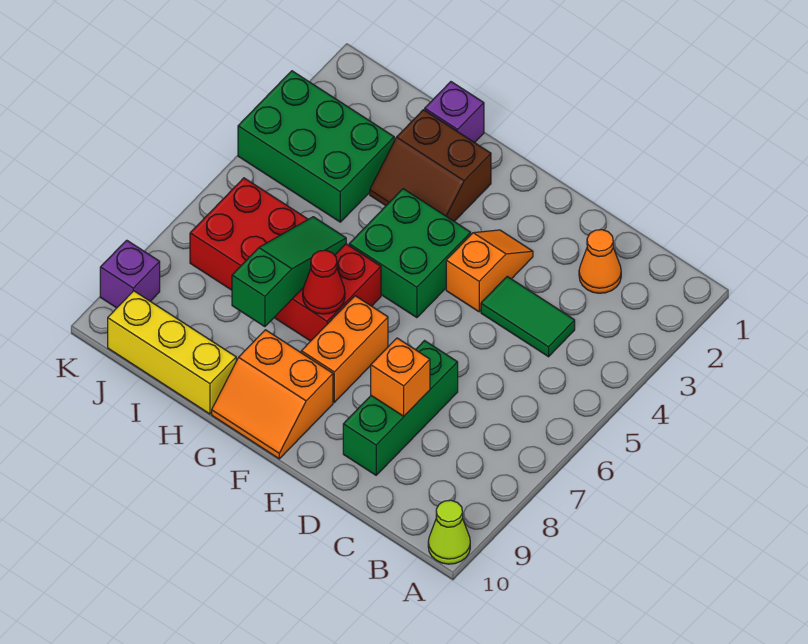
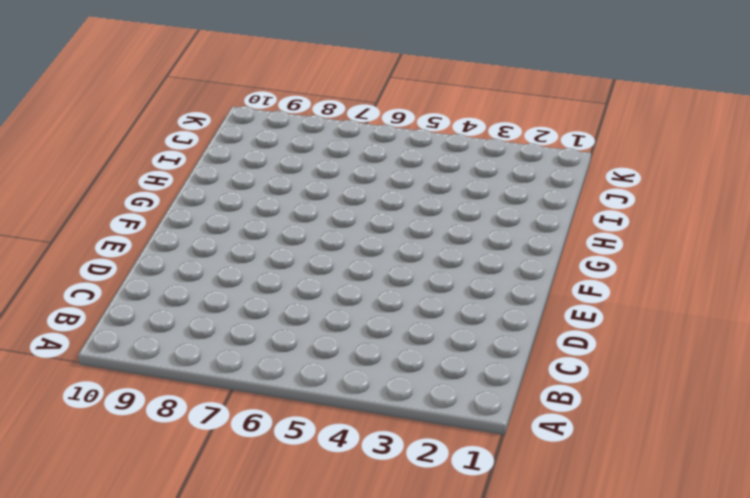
none -> lime cone A10 level 1
none -> orange cone C2 level 1
none -> green tile C4:D4 level 1

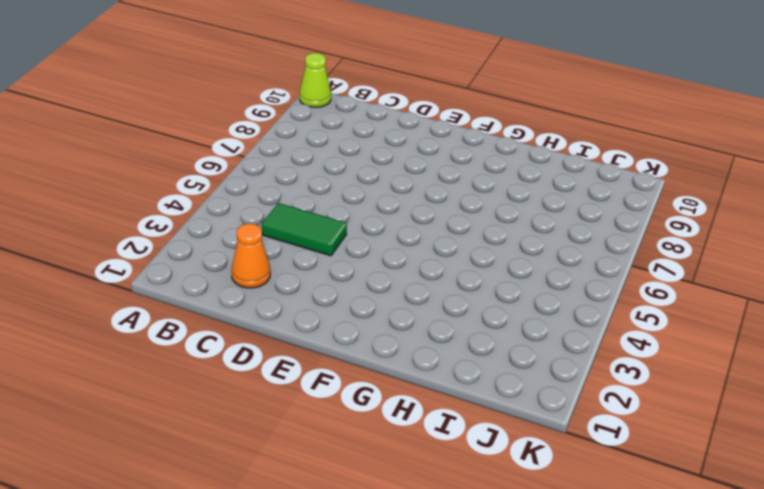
none -> green brick D7:D9 level 1
none -> orange slope E3:E4 level 1 top 4
none -> green brick F4:G5 level 1

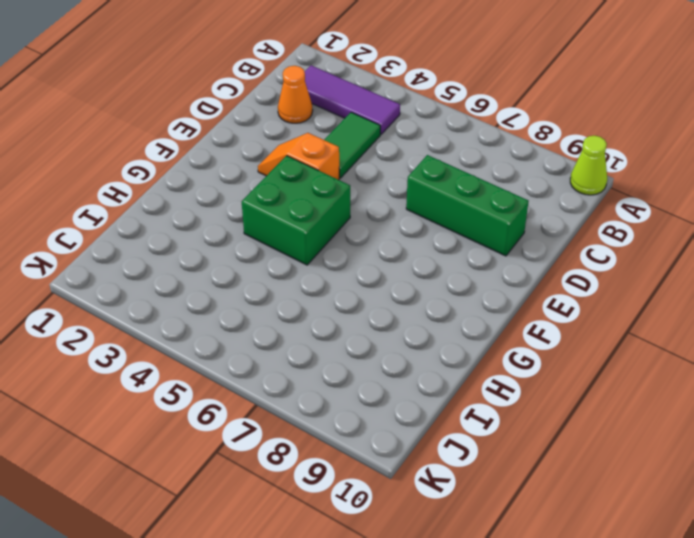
purple tile B2:B4 level 1 -> none
none -> orange brick F7:F8 level 1
none -> orange slope F9:G10 level 1 top 9
none -> brown slope G2:H3 level 1 top 2

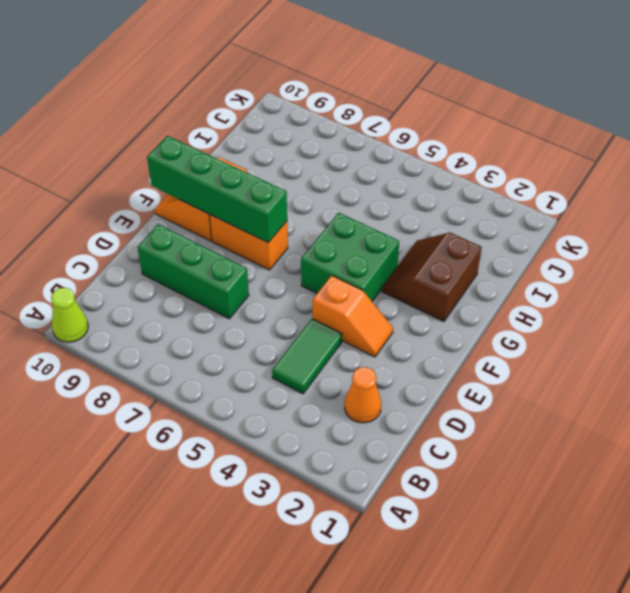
green brick F7:F10 level 2 -> none
none -> red brick G6:J7 level 1
none -> purple brick H1 level 1
none -> yellow brick H10:J10 level 1

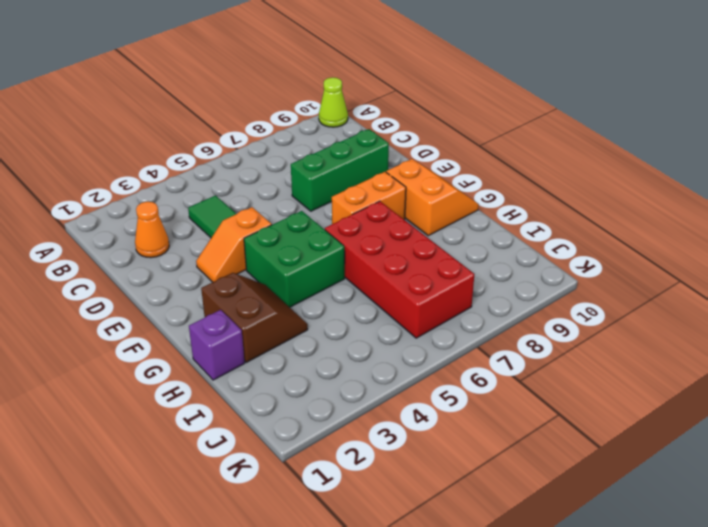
none -> yellow brick H10:J10 level 1
none -> green brick I3:K4 level 1
none -> purple brick K9 level 1

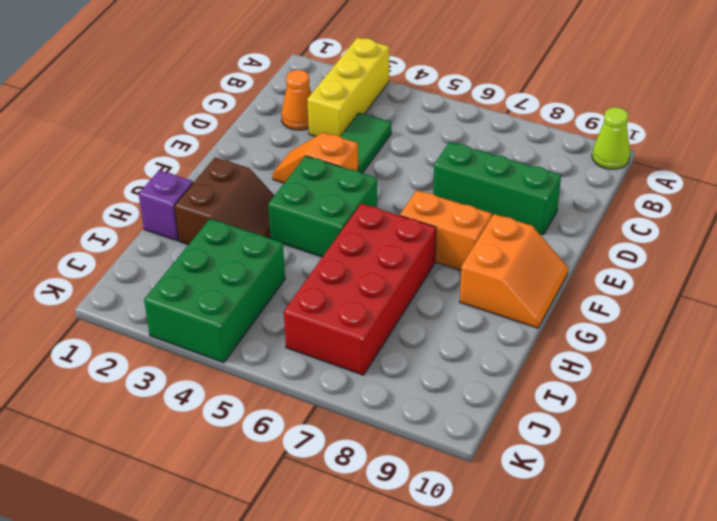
yellow brick A3:C3 level 1 -> yellow brick H10:J10 level 1
none -> purple brick K9 level 1
none -> orange brick D8 level 2
none -> red cone G7 level 2

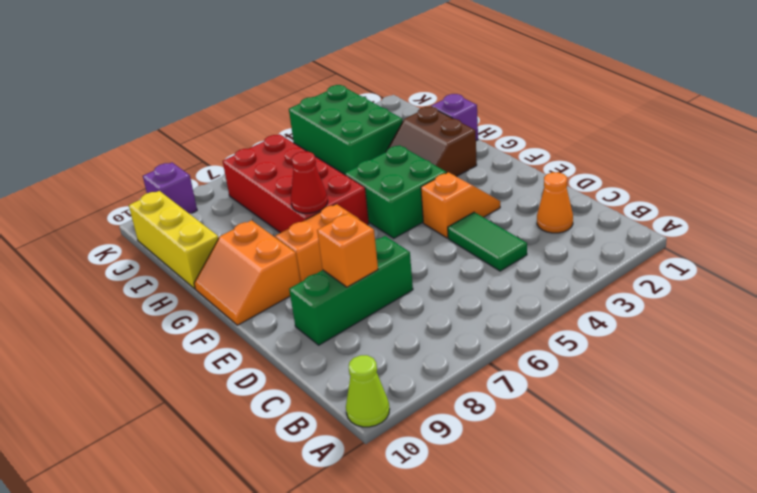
none -> green slope H6:H8 level 2 top 8

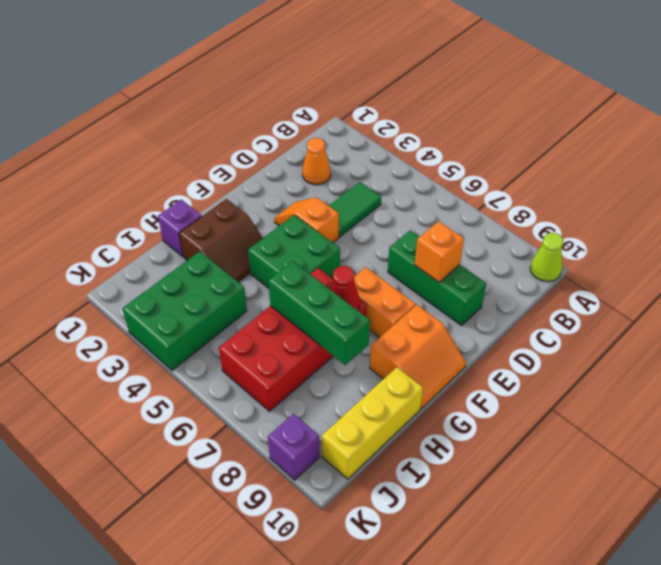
green brick H6:H8 level 2 -> green slope H6:H8 level 2 top 8

